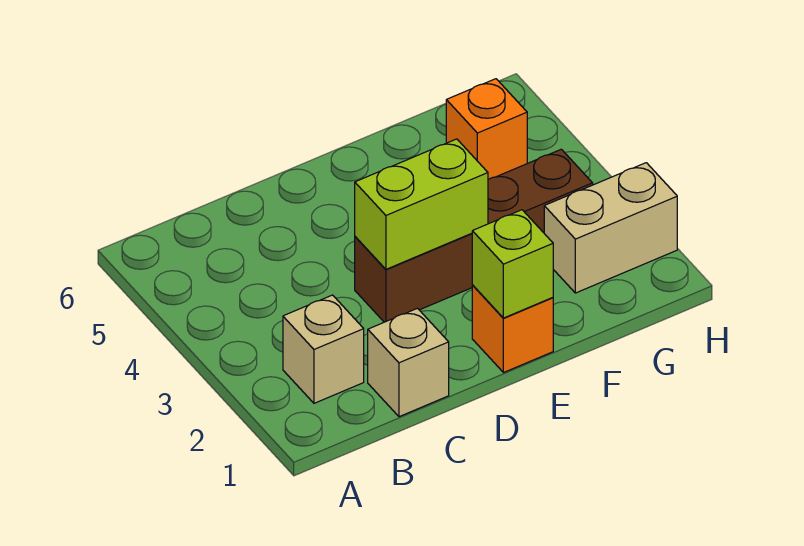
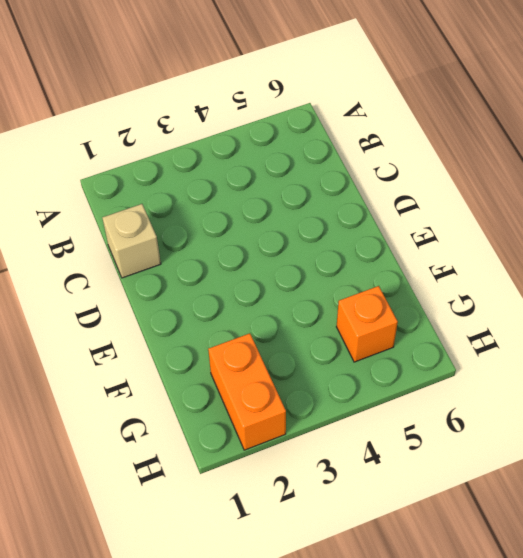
orange brick G2:H2 level 1 -> tan brick G2:H2 level 1
none -> tan brick B2 level 1
none -> brown brick D3:G3 level 1

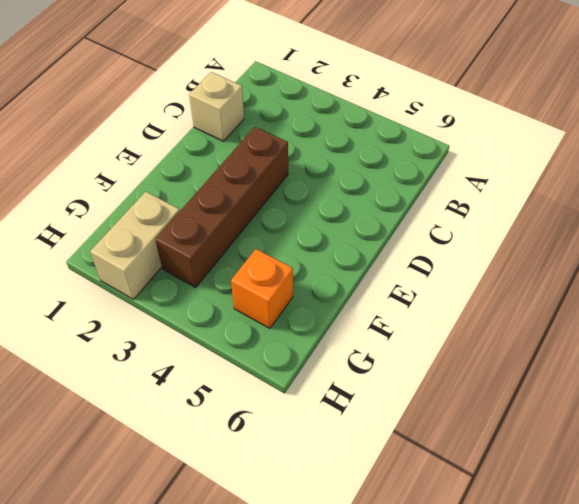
none -> tan brick B2 level 1
none -> orange brick E1 level 1

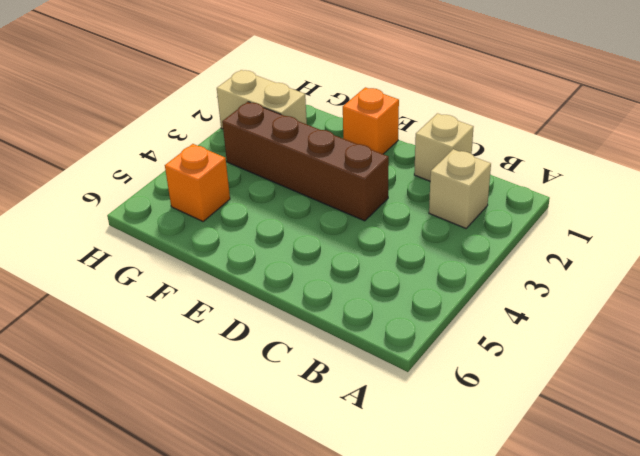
none -> lime brick D3:E3 level 2
none -> lime brick E1 level 2

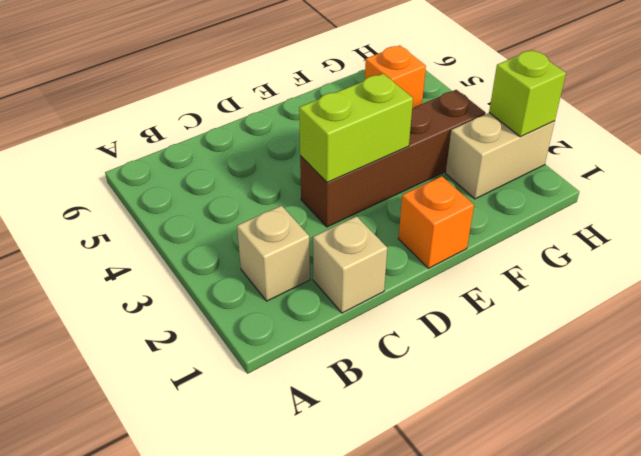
lime brick H2 level 2 -> lime brick E1 level 2

